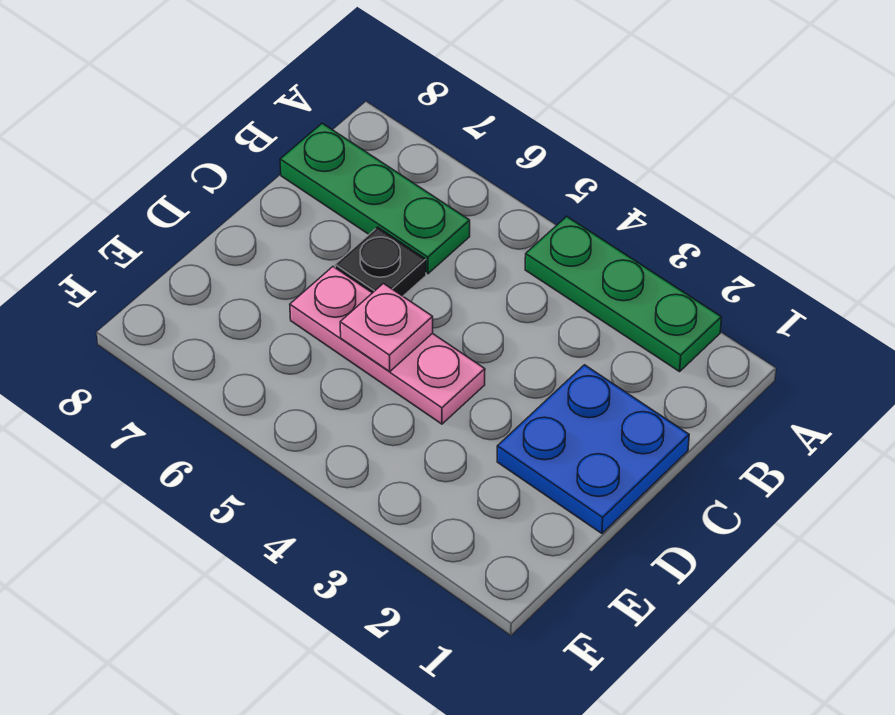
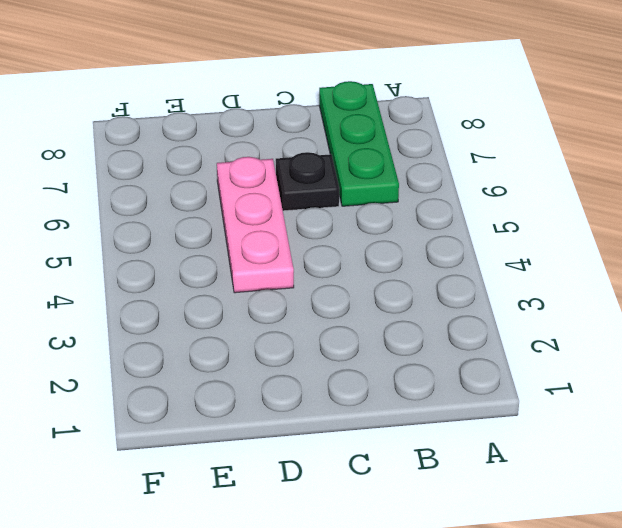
none -> green plate A2:A4 level 1
none -> blue plate C1:D2 level 1

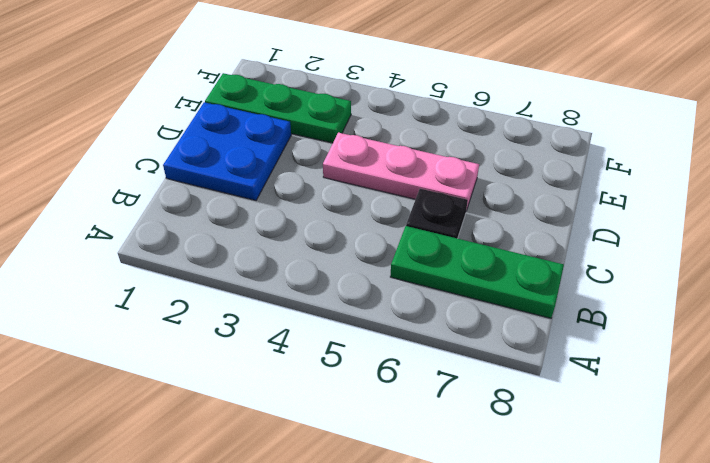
green plate E1:E3 level 1 -> green plate A2:A4 level 1
none -> pink plate D5 level 2

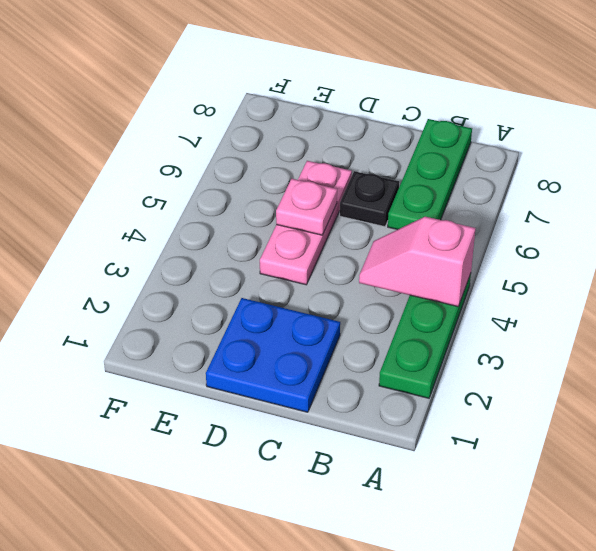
pink slope A4:B4 level 2 top A -> none

